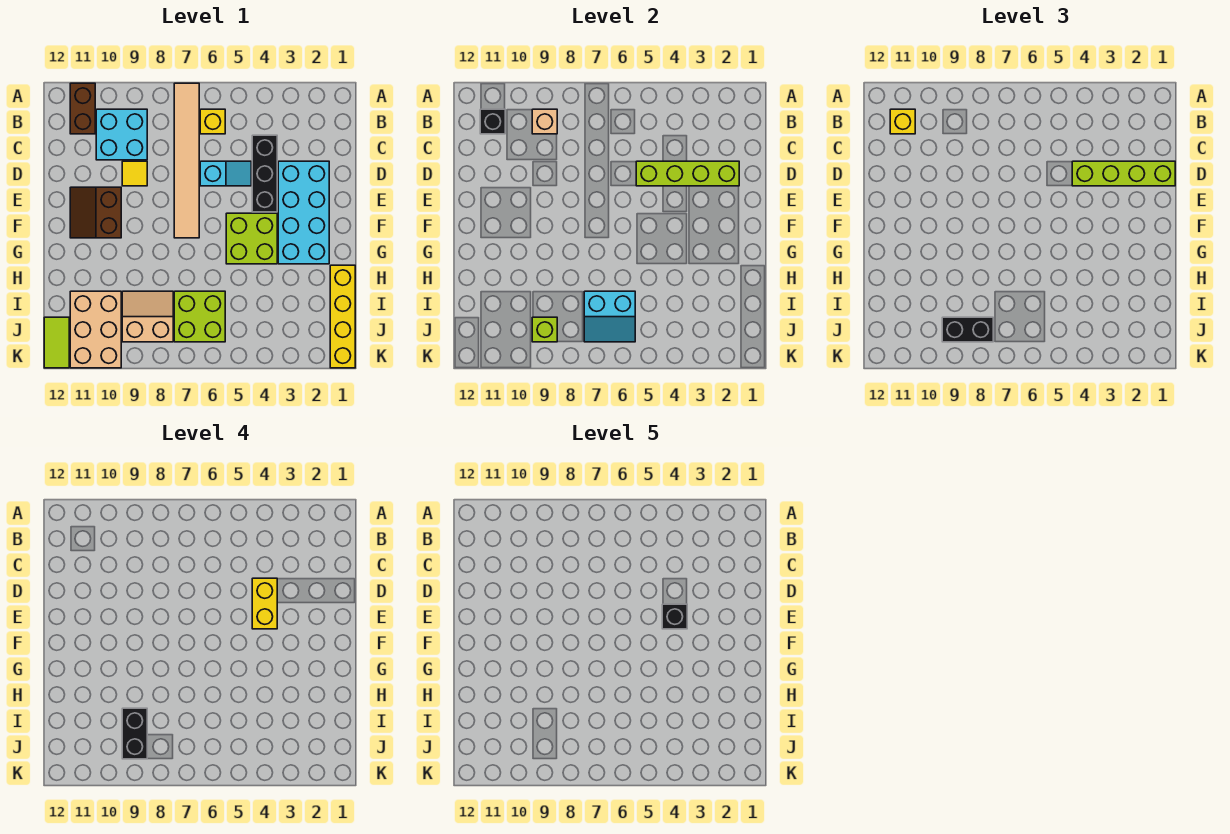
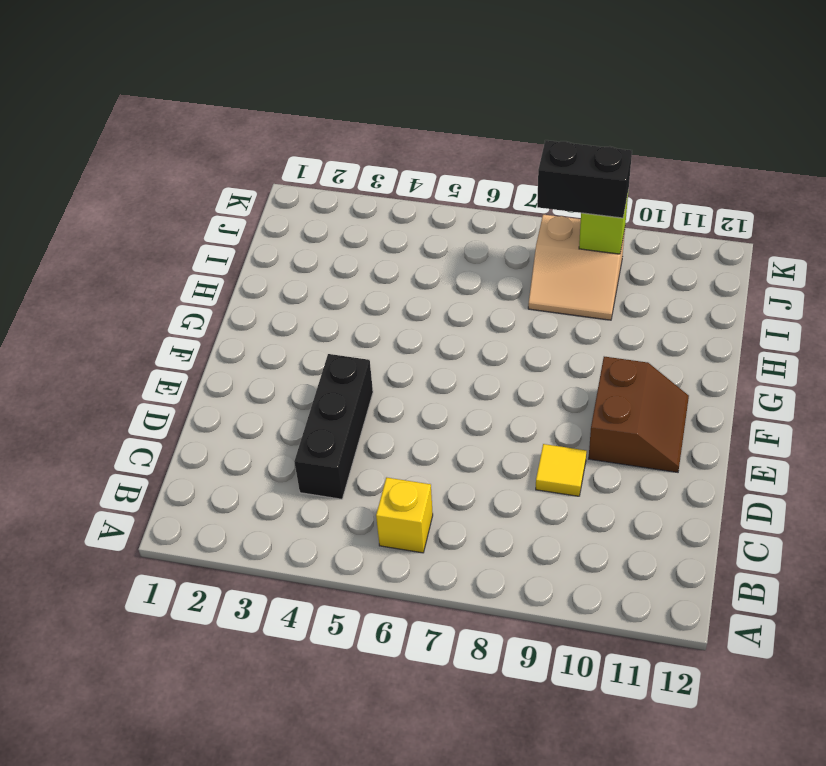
none -> tan tile A7:F7 level 1
none -> brown brick A11:B11 level 1
none -> cyan brick B9:C10 level 1

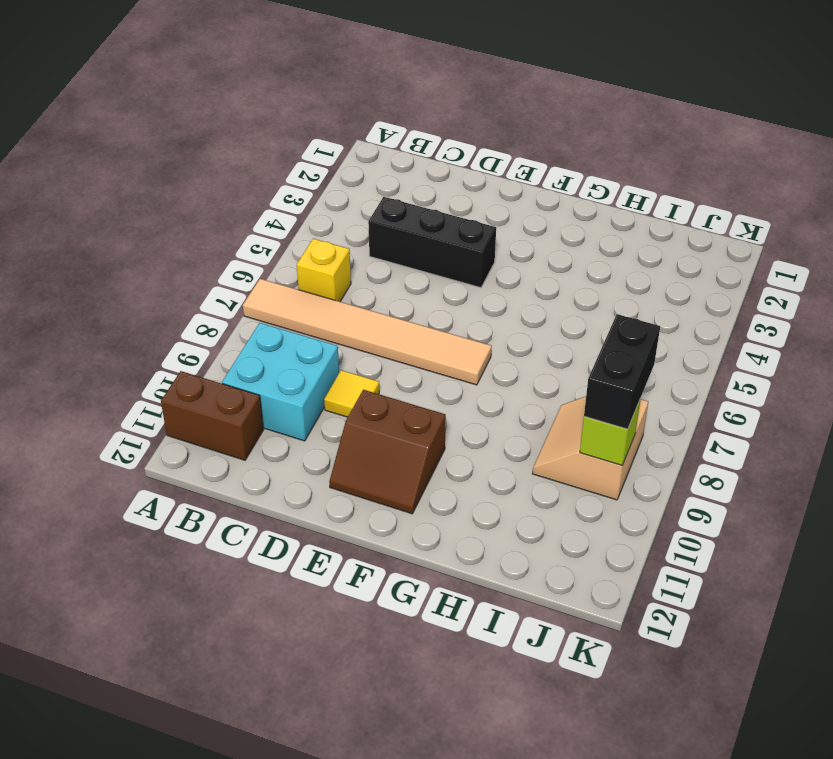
none -> cyan brick D2:G3 level 1
none -> cyan slope D5:D6 level 1 top 6
none -> lime brick F4:G5 level 1

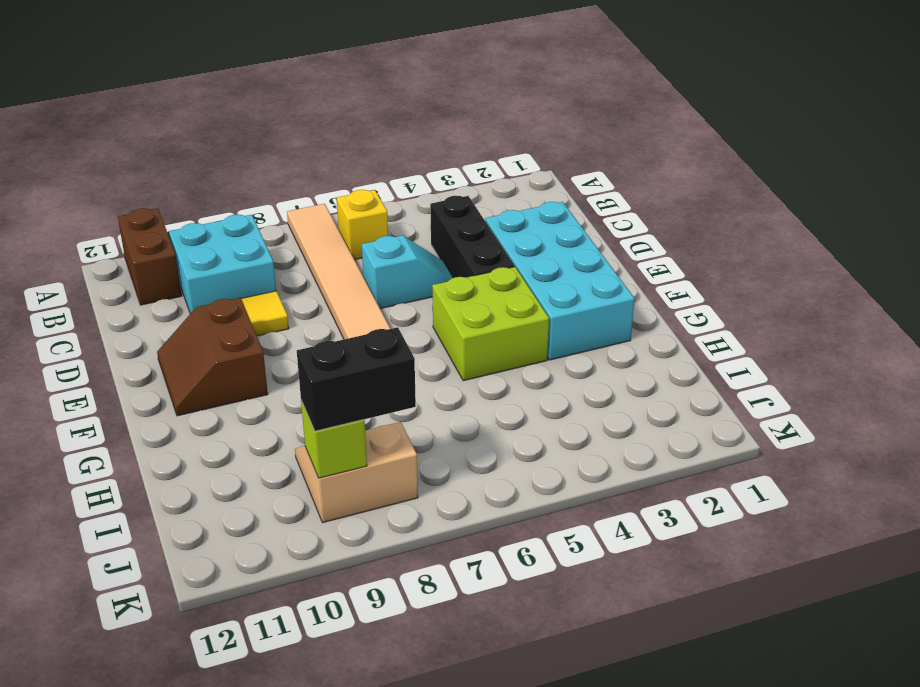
none -> yellow brick H1:K1 level 1
none -> lime brick I6:J7 level 1
none -> tan brick I10:K11 level 1

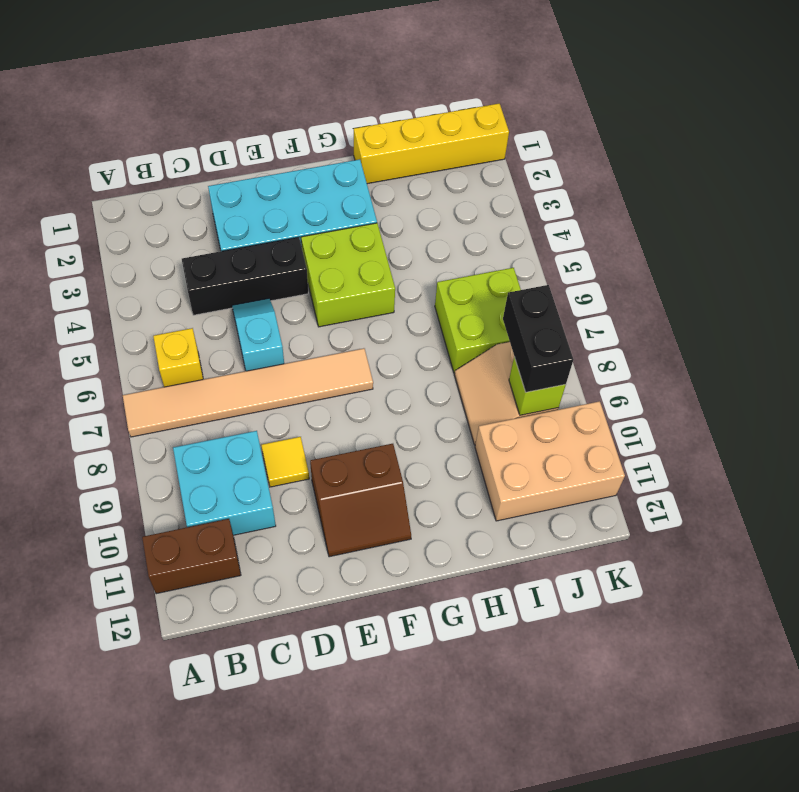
none -> lime tile J12:K12 level 1
none -> tan brick B9 level 2
none -> black brick B11 level 2

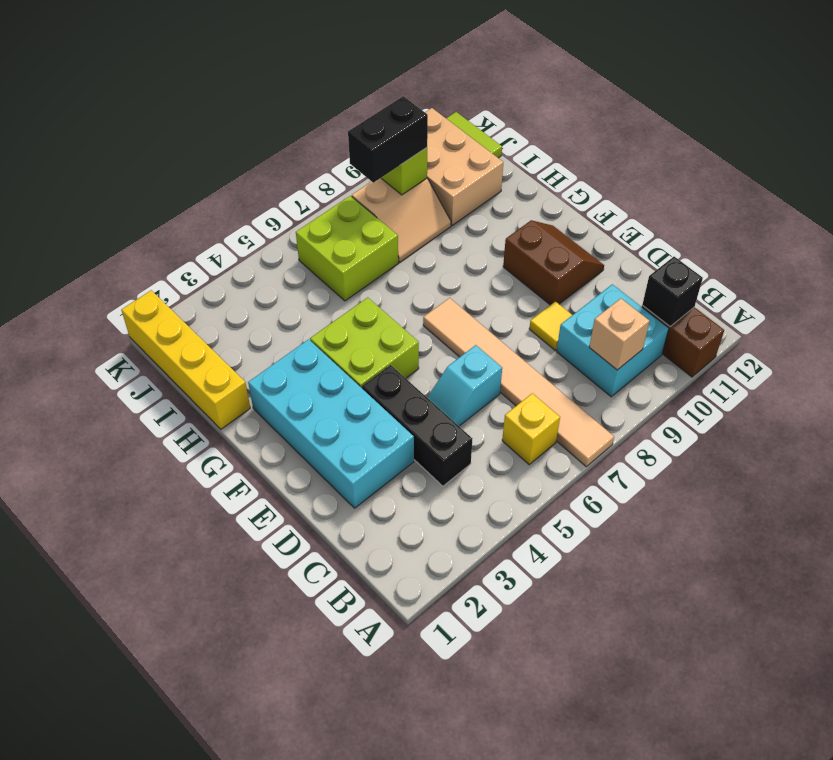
none -> lime brick D2:D5 level 2
none -> cyan slope I6:J7 level 2 top I
none -> yellow brick B11 level 3

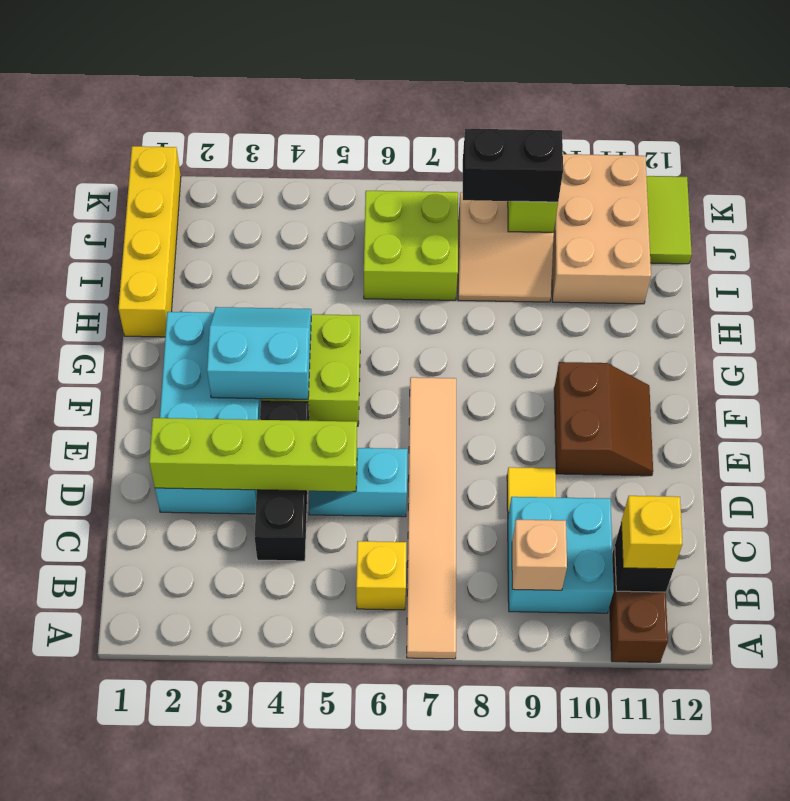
cyan slope F3:G4 level 2 top F -> cyan slope I6:J7 level 2 top I
none -> lime brick D1:D4 level 3
none -> yellow brick D4:E4 level 4
none -> black brick I9:J9 level 4

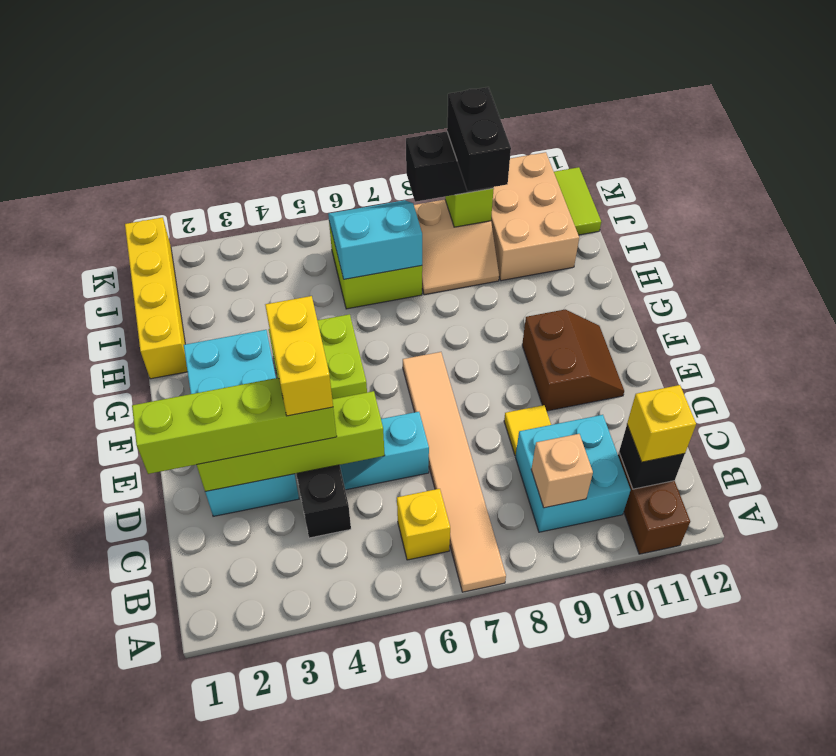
none -> black brick E4 level 5

